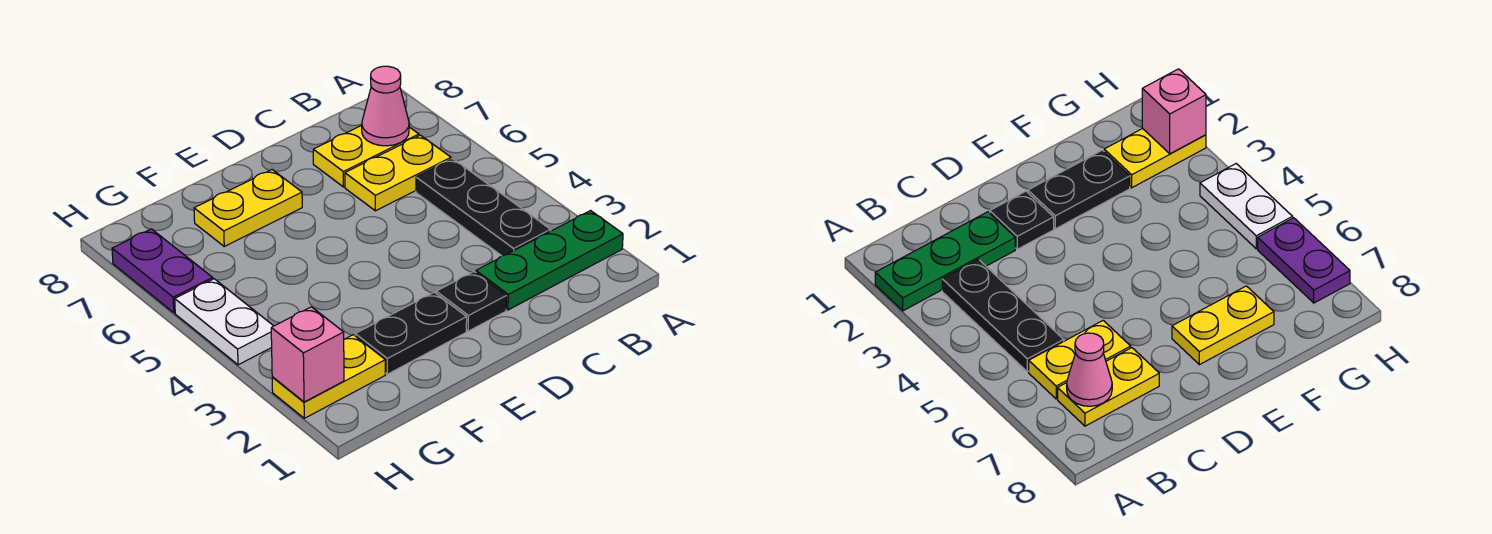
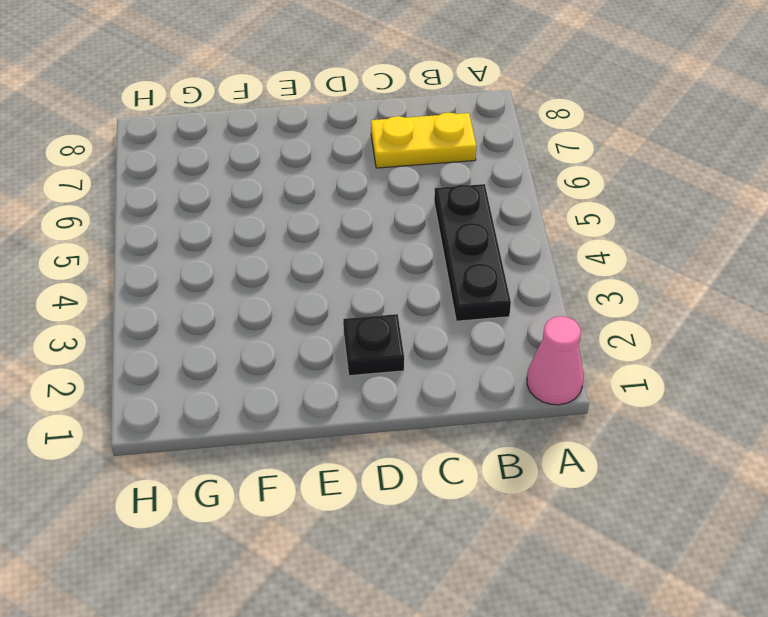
pink cone A1 level 1 -> pink cone B7 level 2
none -> green plate A2:C2 level 1
none -> yellow plate B6:C6 level 1
none -> black plate E2:F2 level 1

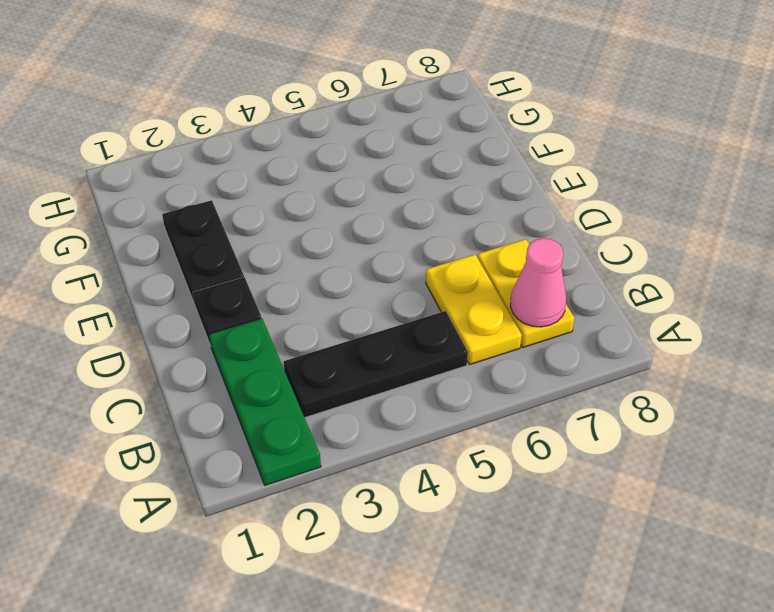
none -> yellow plate E7:F7 level 1
none -> yellow plate G2:H2 level 1
none -> white plate H4:H5 level 1

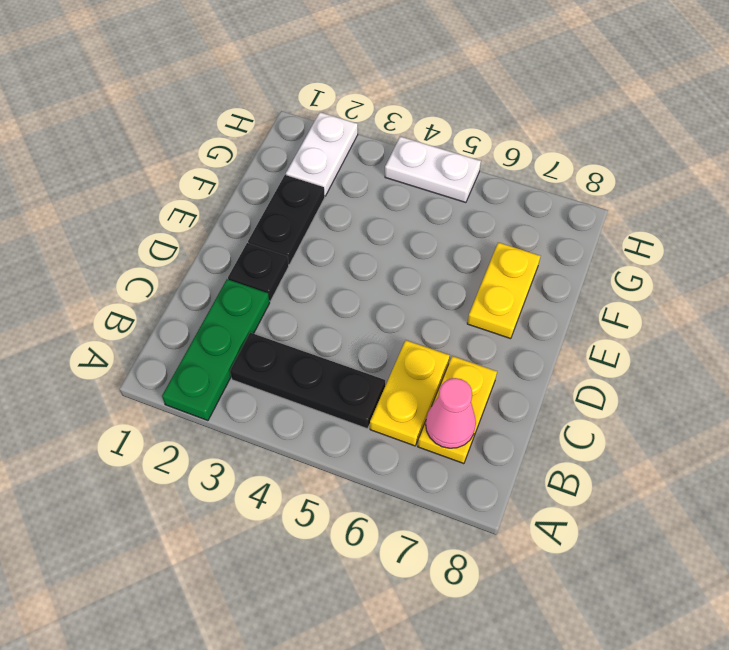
white plate G2:H2 level 1 -> yellow plate G2:H2 level 1
none -> purple plate H6:H7 level 1
none -> pink brick H2 level 2

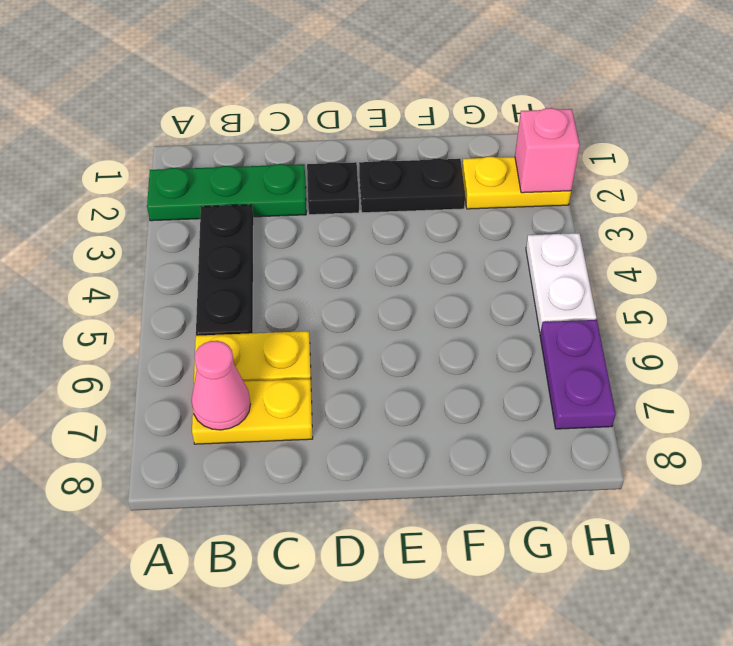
none -> yellow plate E7:F7 level 1

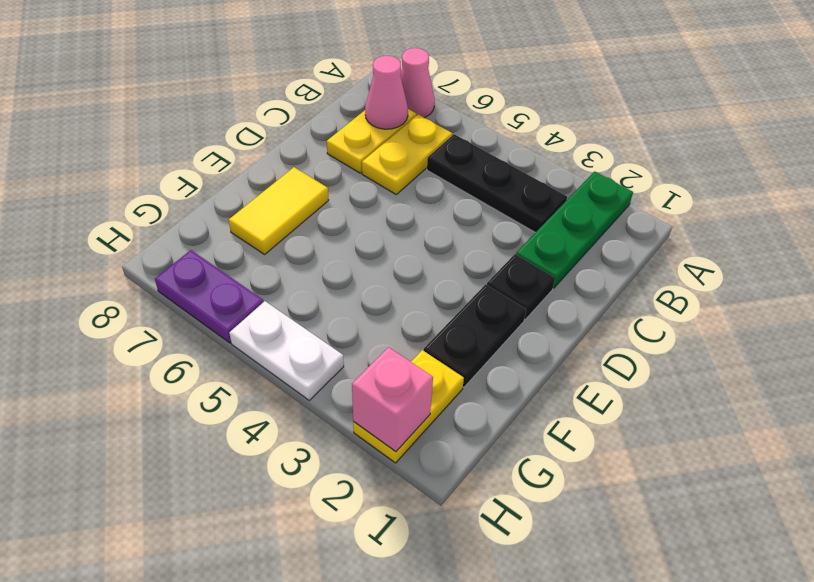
pink cone A7 level 1 -> none
yellow tile E7:F7 level 1 -> yellow plate E7:F7 level 1

